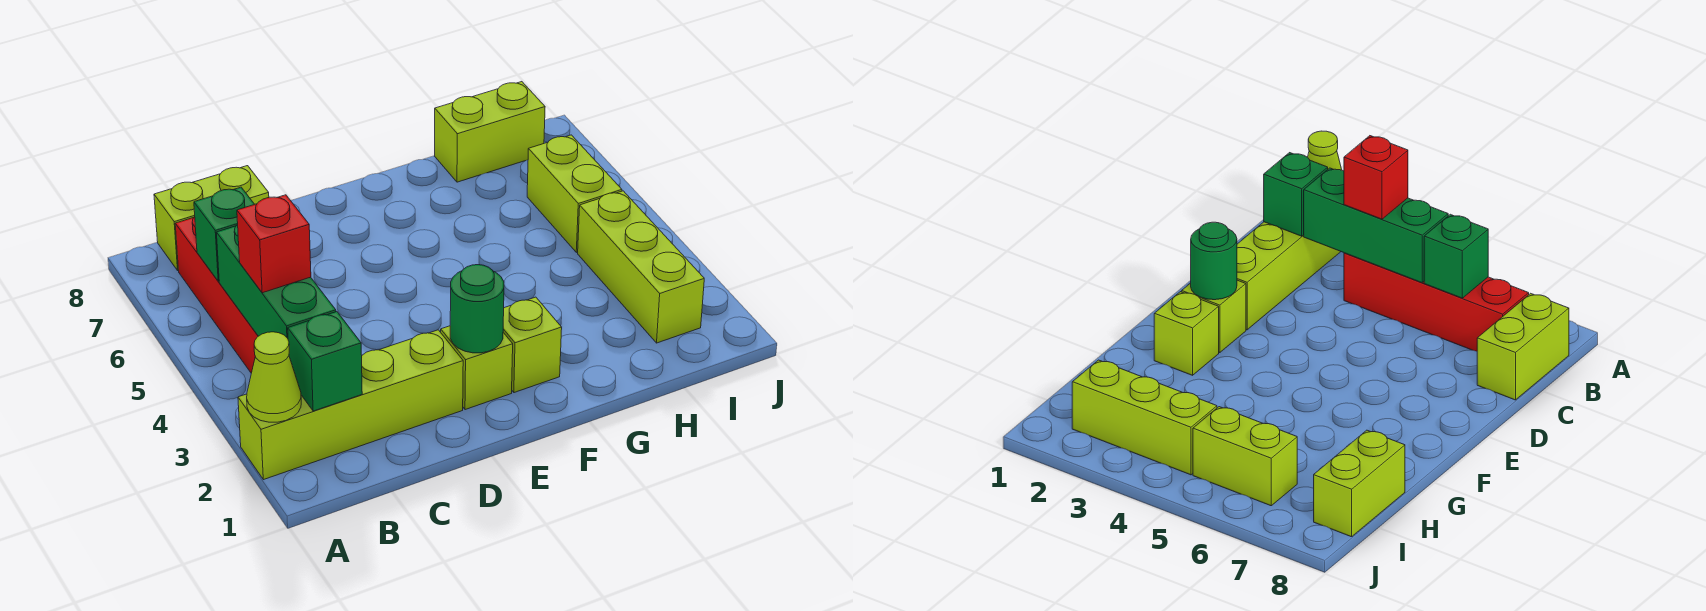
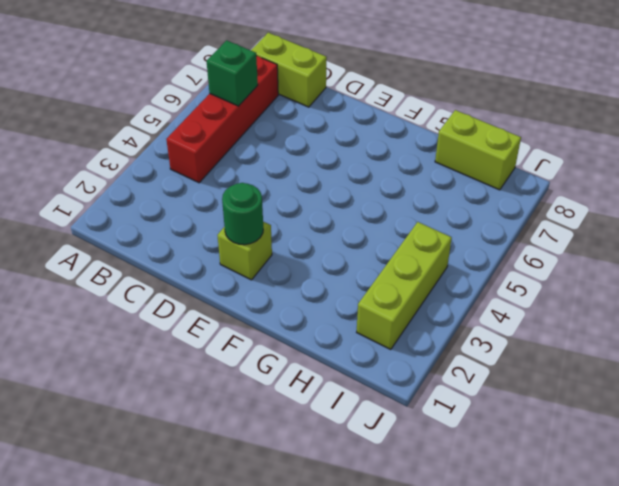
none -> lime brick A2:D2 level 1
none -> lime brick F2 level 1
none -> lime brick I5:I6 level 1

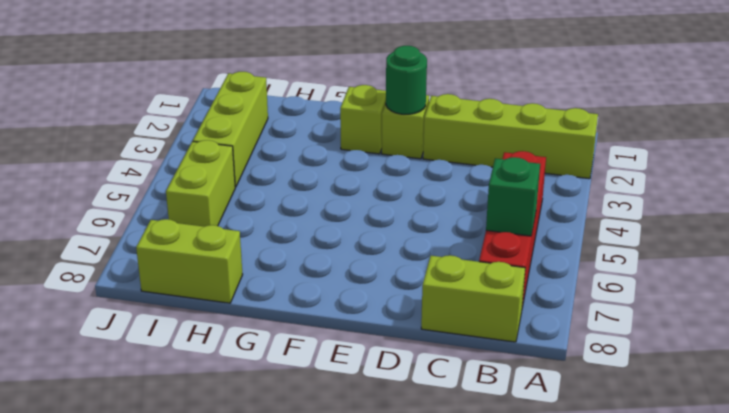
none -> lime cone A2 level 2
none -> green brick B2 level 2
none -> green brick B3:B5 level 2

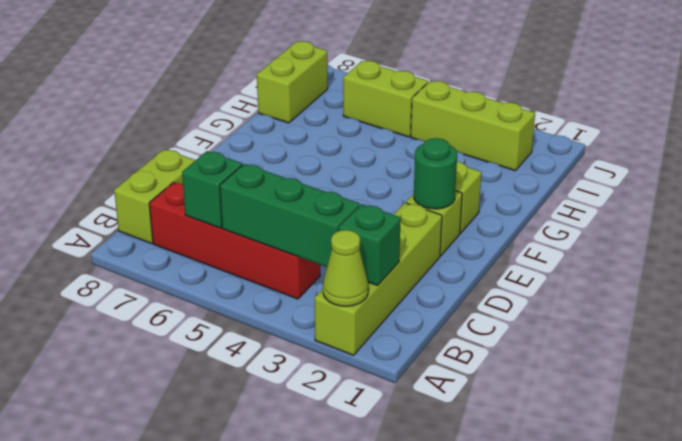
none -> red brick B4 level 3

